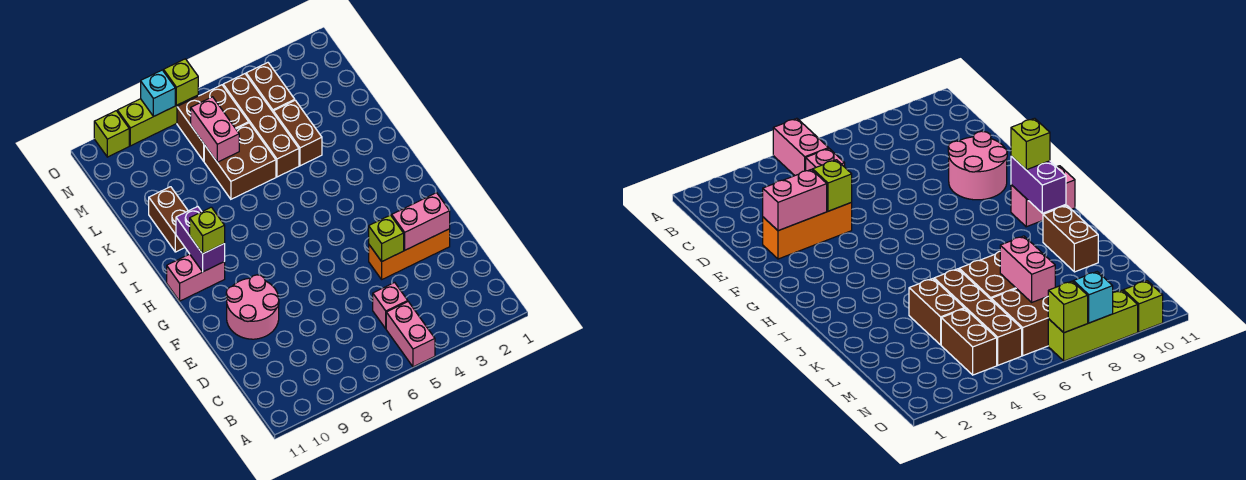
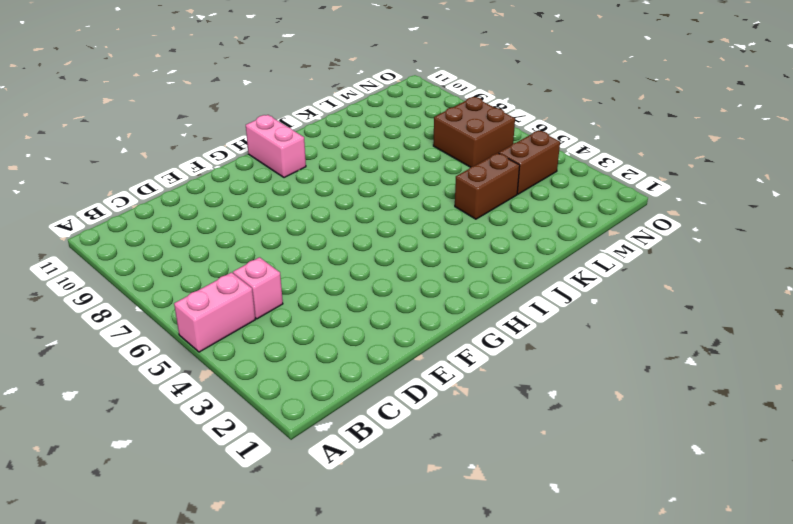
none -> orange brick E2:E4 level 1
none -> pink round brick E9:F10 level 1
none -> brown brick J10:K10 level 1

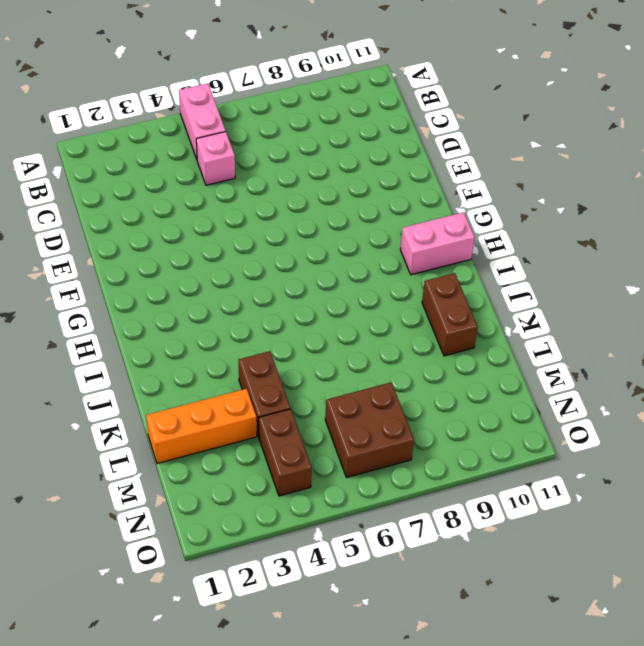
orange brick L1:L3 level 1 -> orange brick E2:E4 level 1
none -> pink round brick E9:F10 level 1
none -> brown brick K5:N5 level 1
none -> brown brick K6:L7 level 1

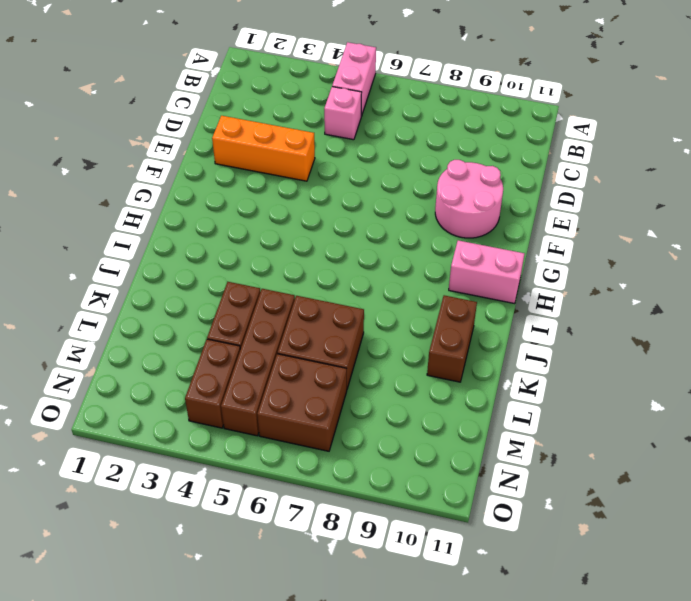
none -> lime brick O7:O9 level 1
none -> lime brick O10 level 1
none -> pink brick E2:E3 level 2

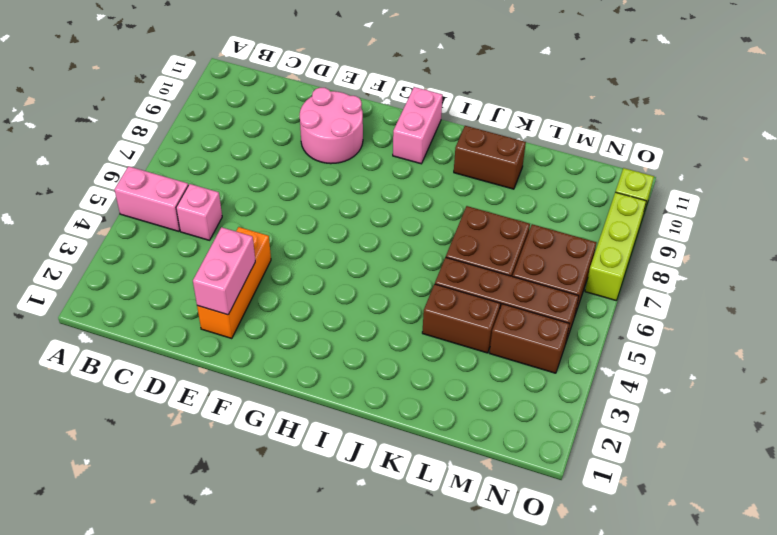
none -> lime brick E4 level 2
none -> purple brick H10:I10 level 2
none -> pink brick L7:M7 level 2

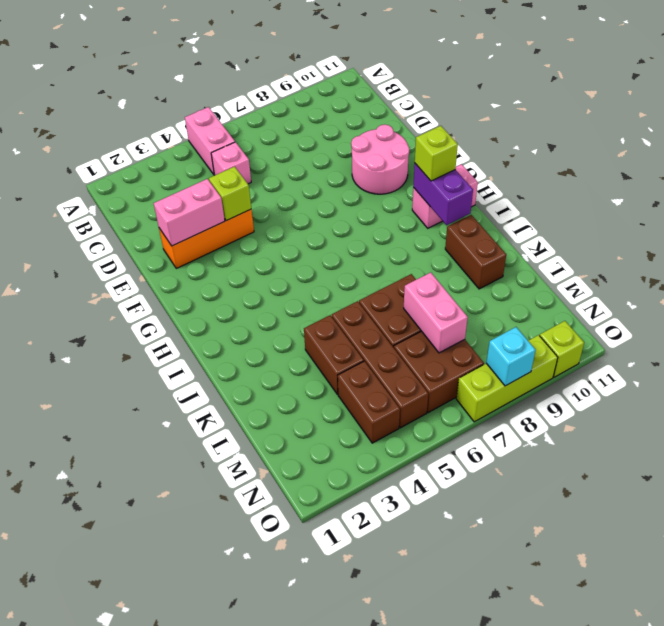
none -> lime brick O7 level 2

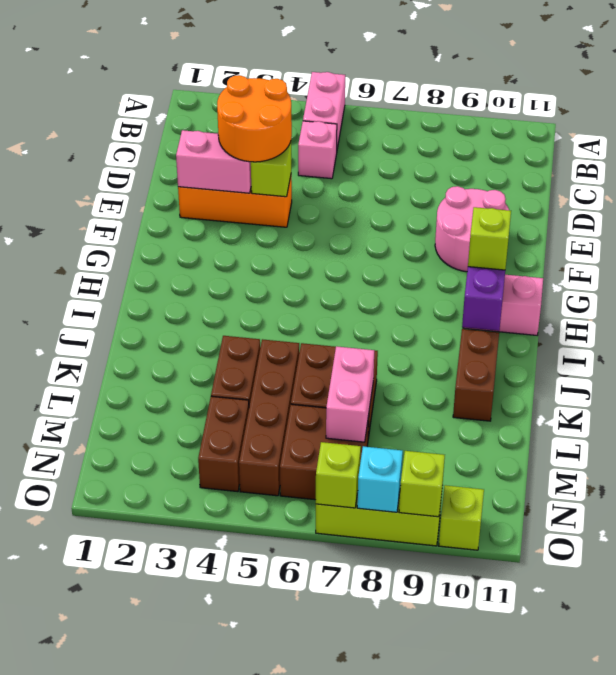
orange round brick D3:E4 level 3 -> none
lime brick O9 level 2 -> none

